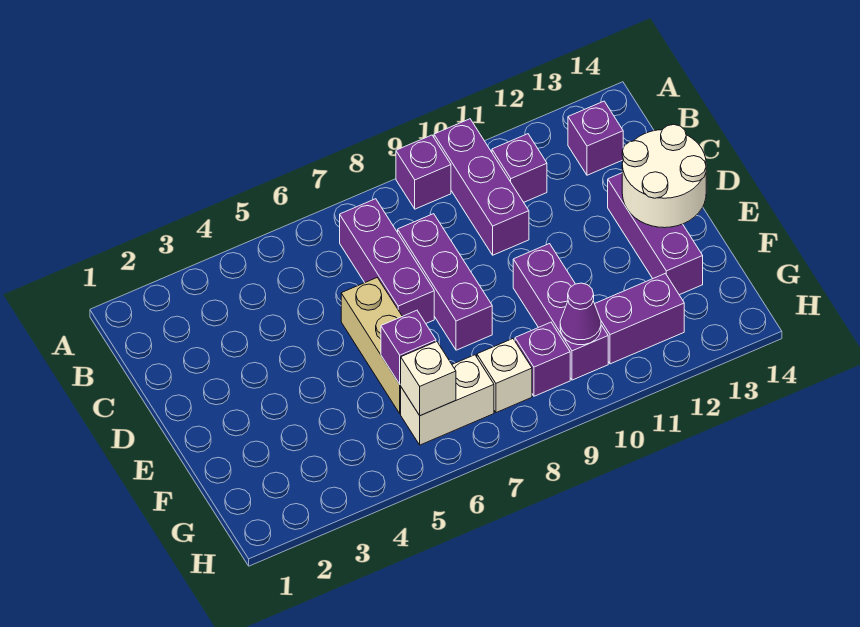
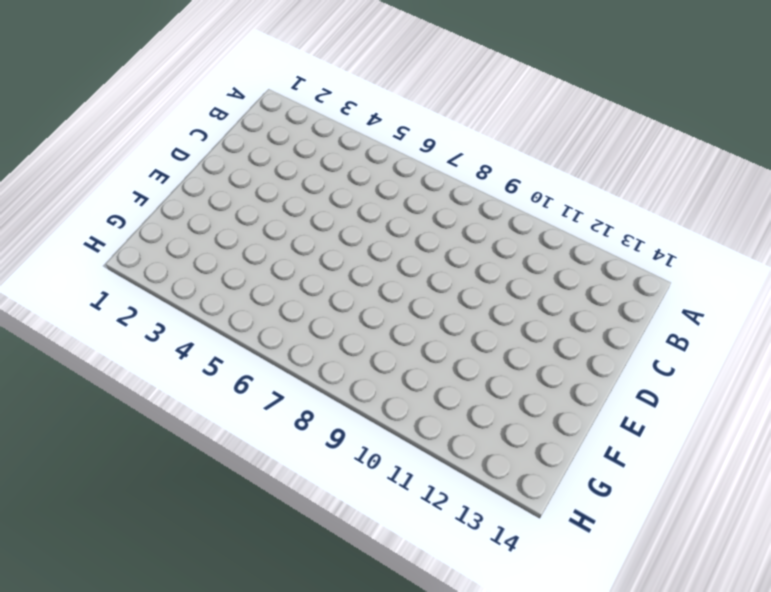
none -> purple brick A9 level 1
none -> purple brick A10:C10 level 1
none -> purple brick B7:D7 level 1

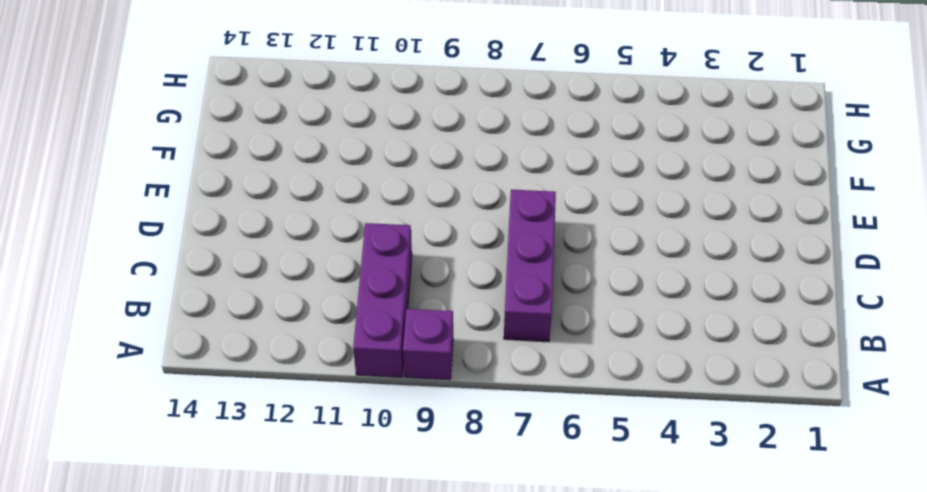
none -> purple brick B11 level 1
none -> purple brick B13 level 1
none -> purple brick C8:E8 level 1

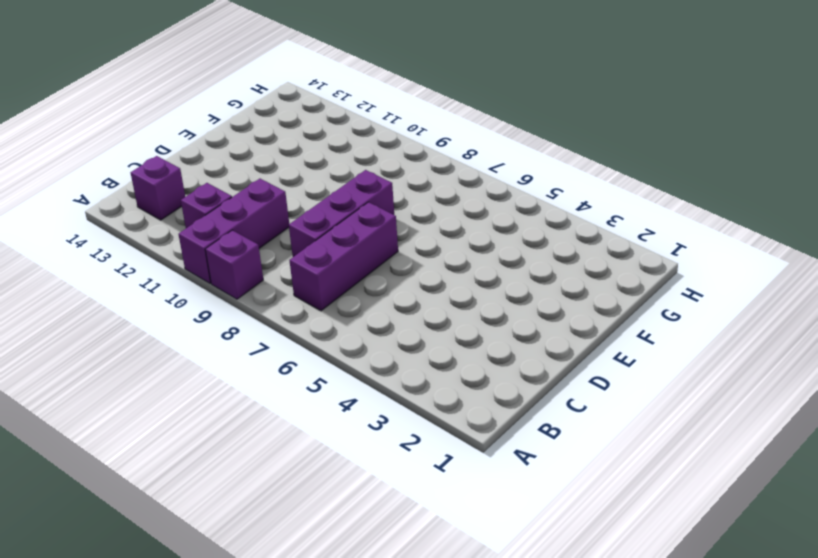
none -> tan brick D6:F6 level 1
none -> purple brick D13:F13 level 1
none -> purple brick E10:G10 level 1

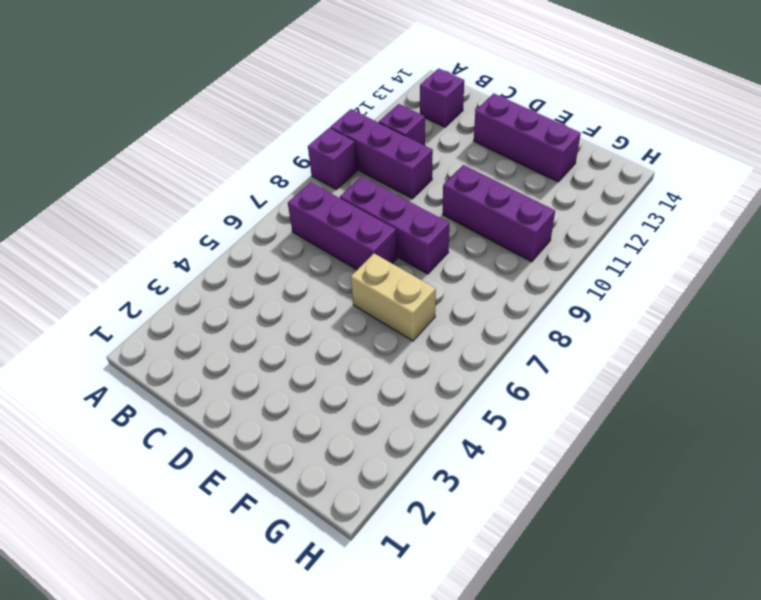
tan brick E6:F6 level 1 -> tan brick D6:F6 level 1
none -> white brick G6:G7 level 1
none -> white brick G8 level 1
none -> purple brick G9 level 1

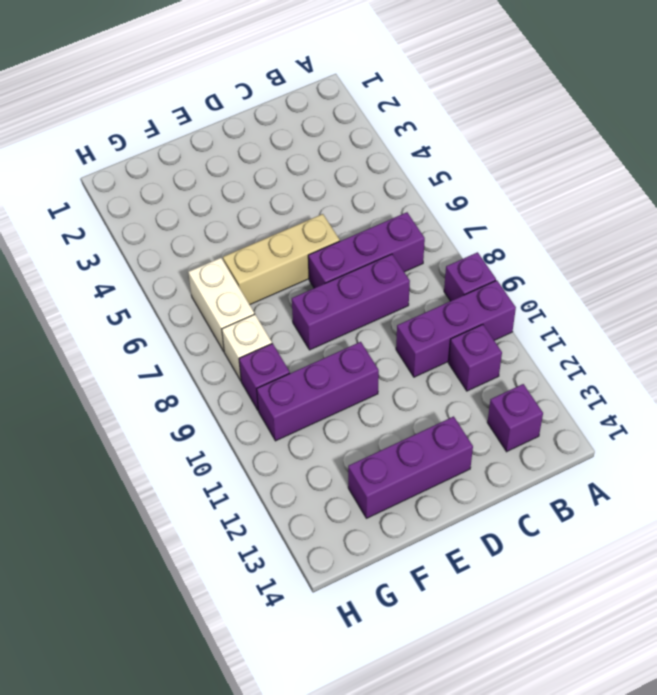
none -> purple brick G11:G12 level 1
none -> white round brick D13:E14 level 2
none -> purple brick F6 level 2

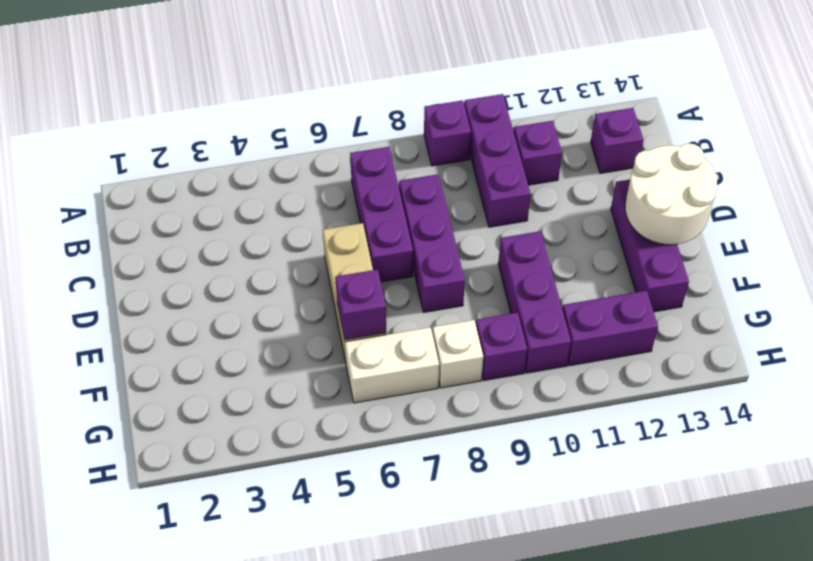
none -> white brick G6 level 2
none -> purple cone G10 level 2

